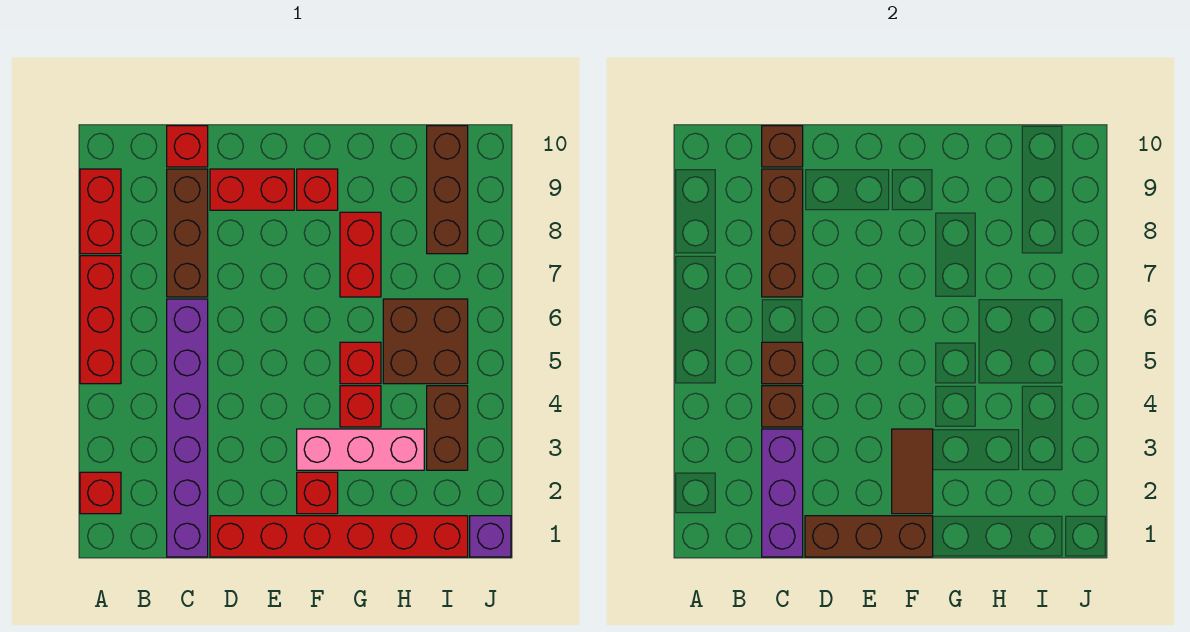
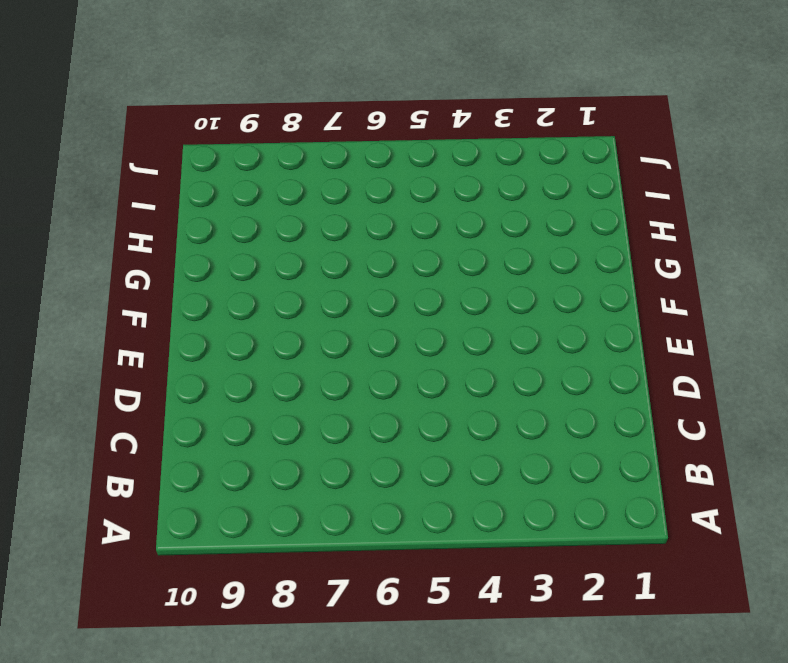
none -> red brick A2 level 1
none -> red brick A5:A7 level 1
none -> red brick A8:A9 level 1

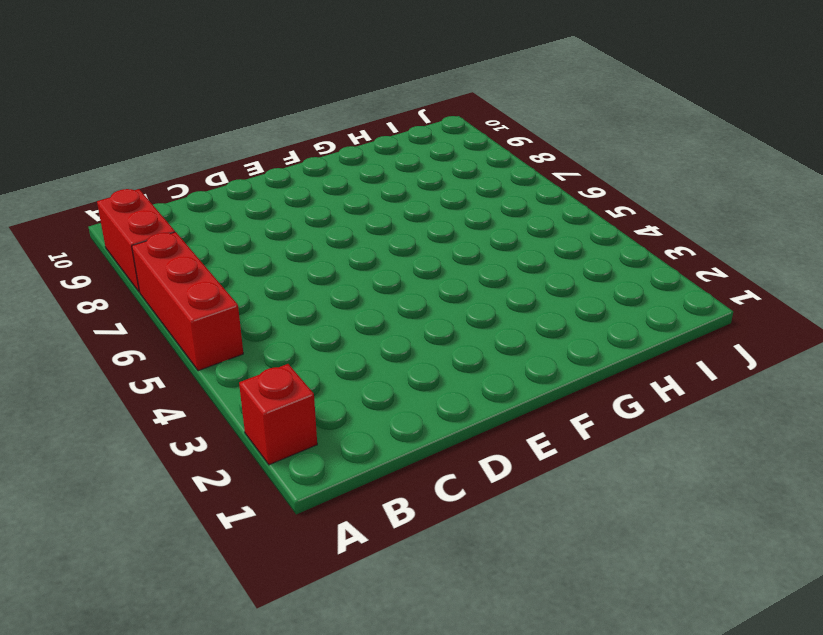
none -> purple brick C1:C6 level 1
none -> brown brick C7:C9 level 1
none -> red brick C10 level 1

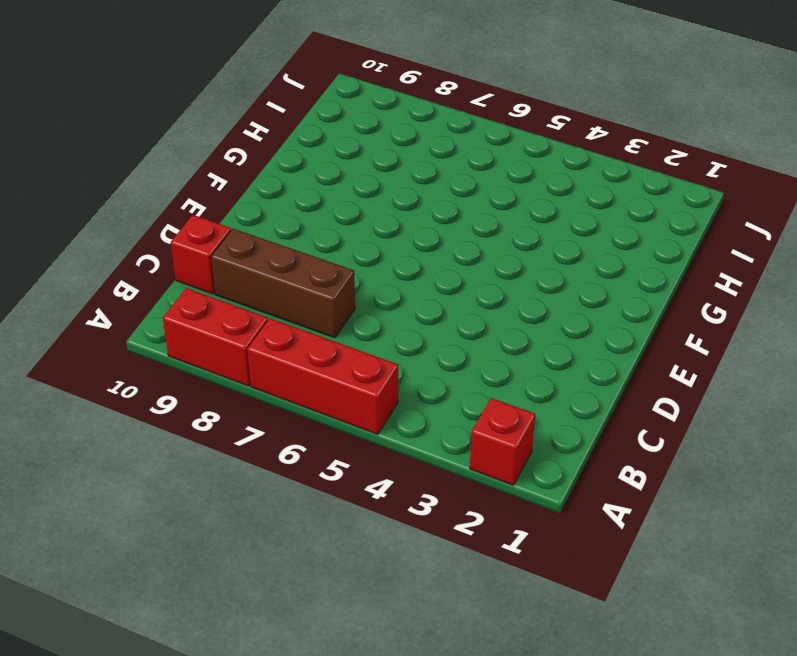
none -> purple brick C1:C6 level 1
none -> red brick D1:I1 level 1
none -> red brick D9:E9 level 1

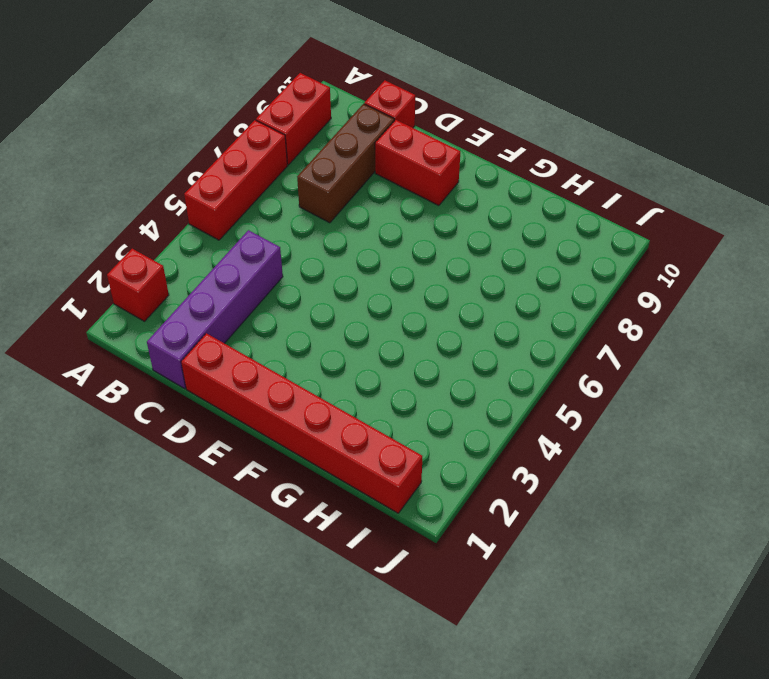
purple brick C1:C4 level 1 -> purple brick C1:C6 level 1
none -> red brick F2 level 1
none -> pink brick F3:H3 level 1
none -> red brick F9 level 1

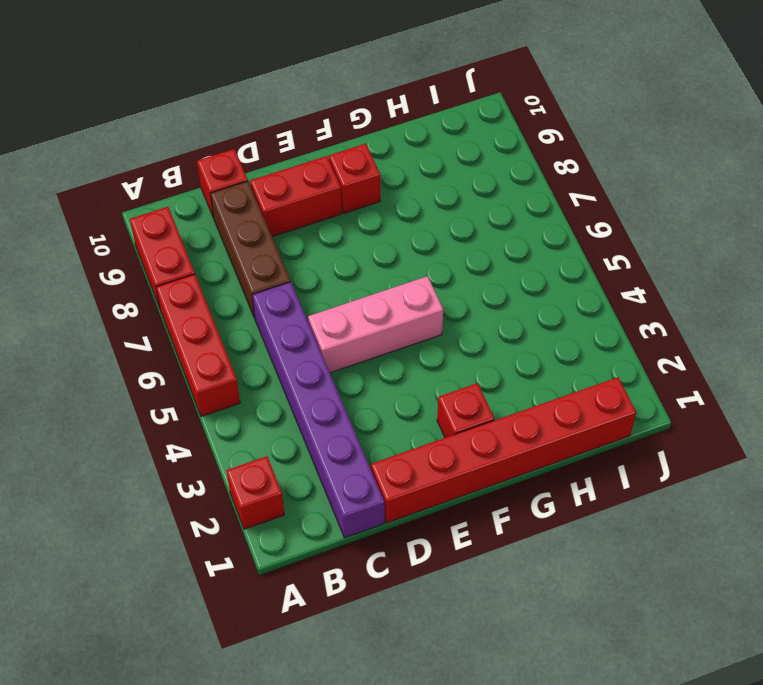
pink brick D5:F5 level 1 -> pink brick F3:H3 level 1
none -> red brick G4 level 1
none -> red brick G5 level 1
none -> red brick G7:G8 level 1

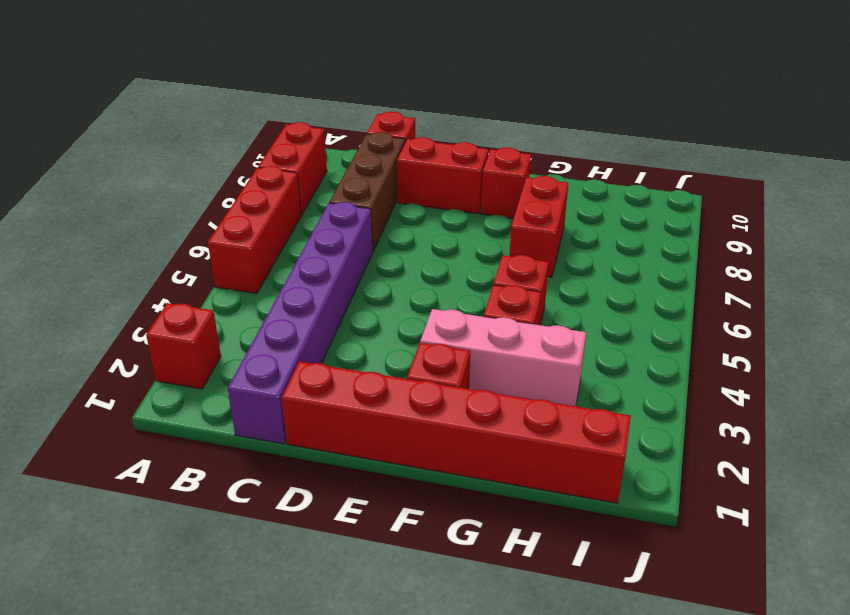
none -> brown brick H5:I6 level 1
none -> brown brick I3:I4 level 1
none -> brown brick I8:I10 level 1

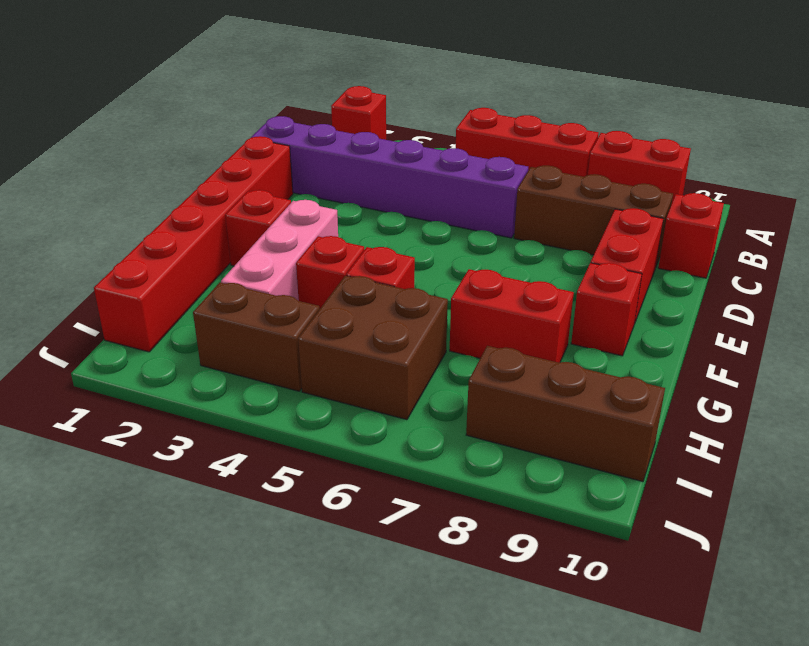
none -> purple brick J1 level 1
none -> purple brick C1:C3 level 2
none -> brown brick C4 level 2

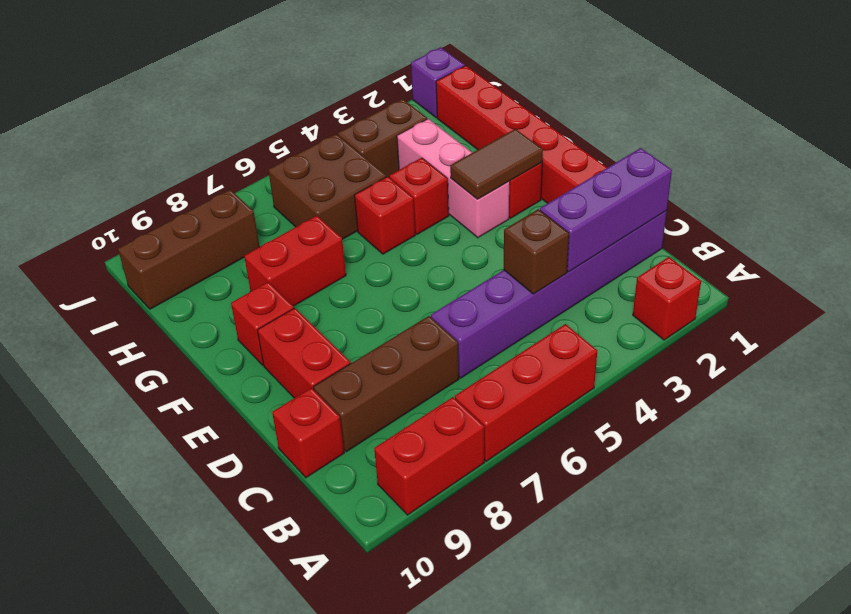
none -> brown brick C5 level 2
none -> brown brick C7:C9 level 2
none -> brown brick C10 level 2

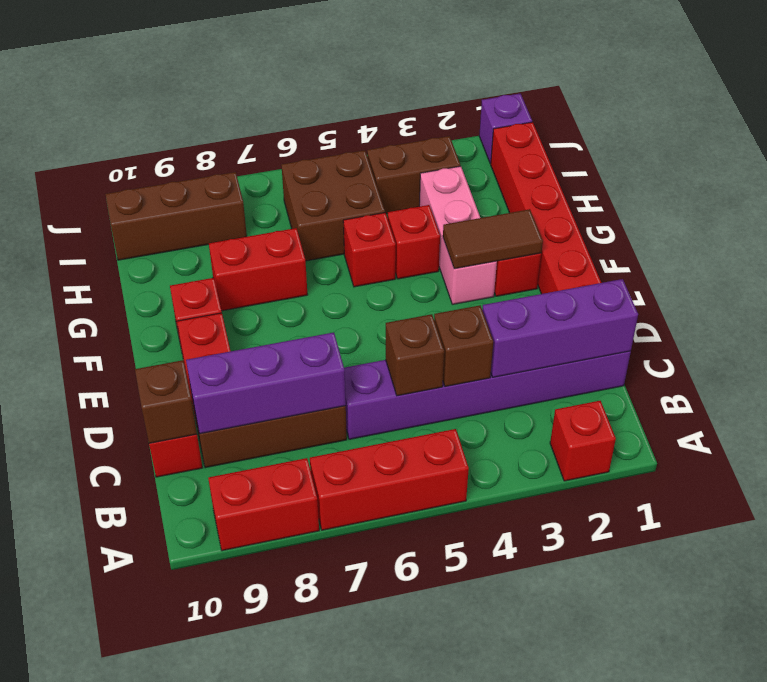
purple brick C7:C9 level 2 -> brown brick C7:C9 level 2
none -> brown brick D1:F1 level 2

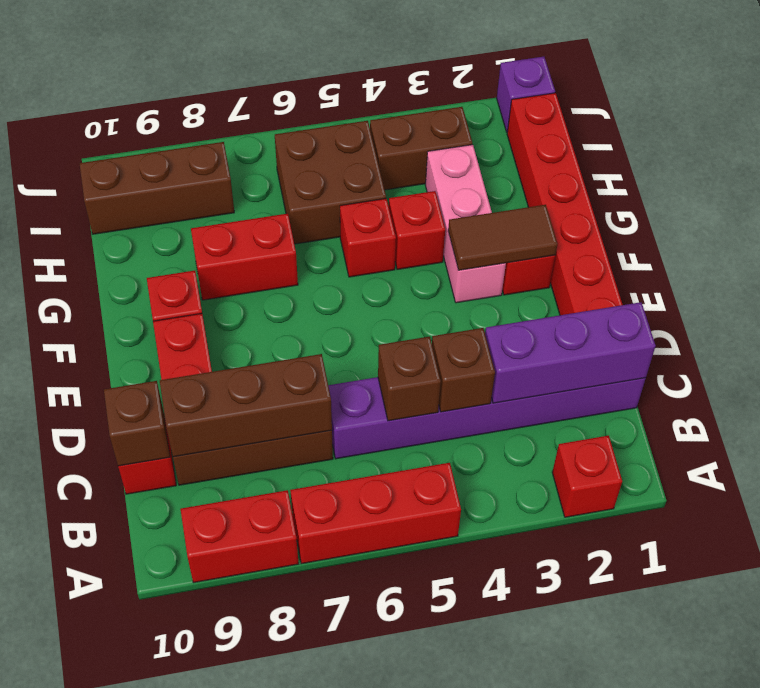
none -> brown brick D1:F1 level 2

